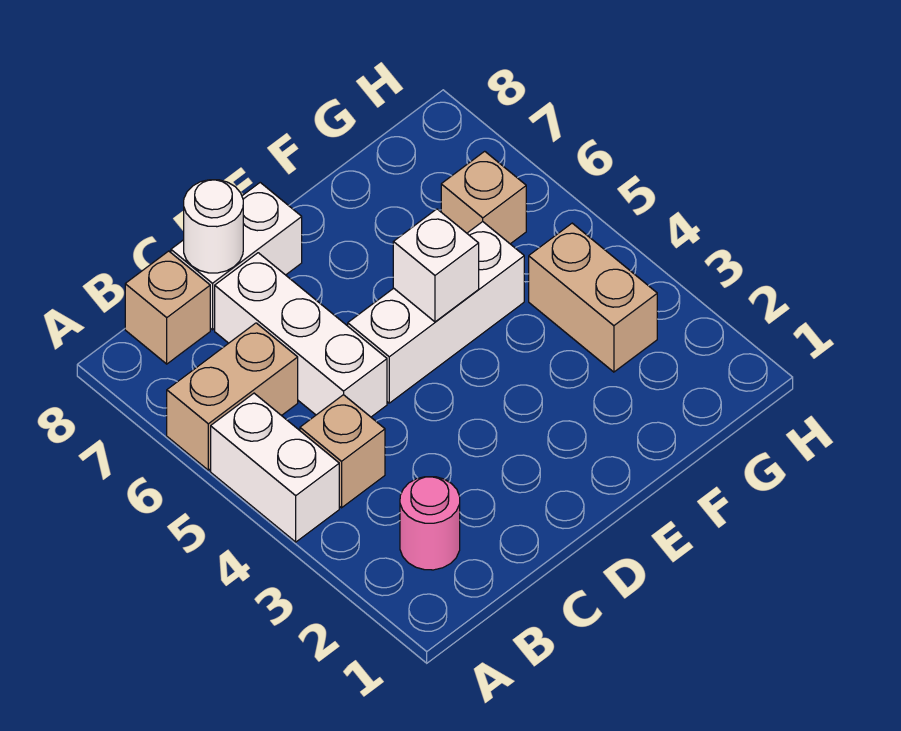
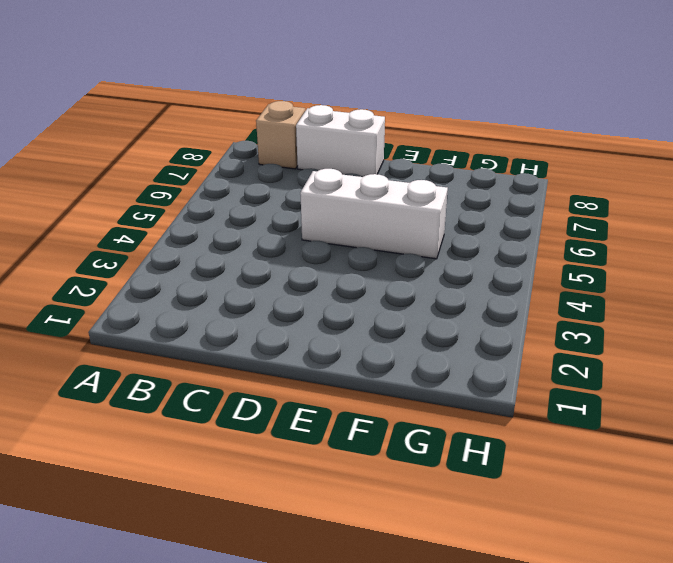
none -> white brick A4:A5 level 1
none -> tan brick A6:B6 level 1
none -> pink round brick B2 level 1

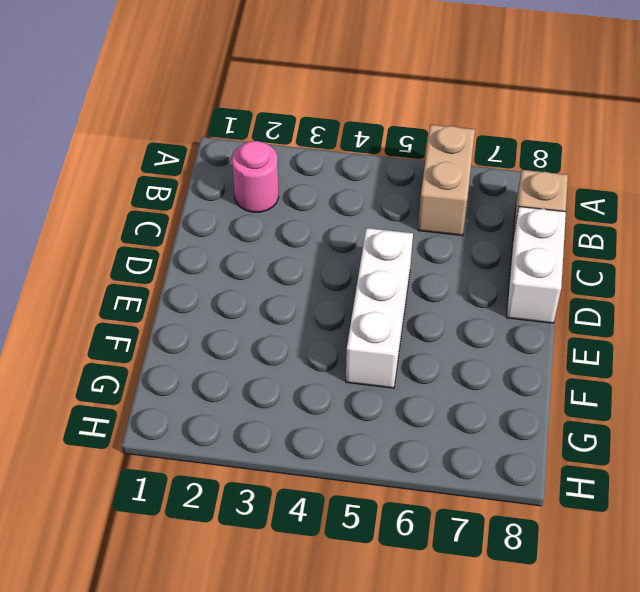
none -> white brick A4:A5 level 1
none -> tan brick B4 level 1
none -> white brick C5:C7 level 1

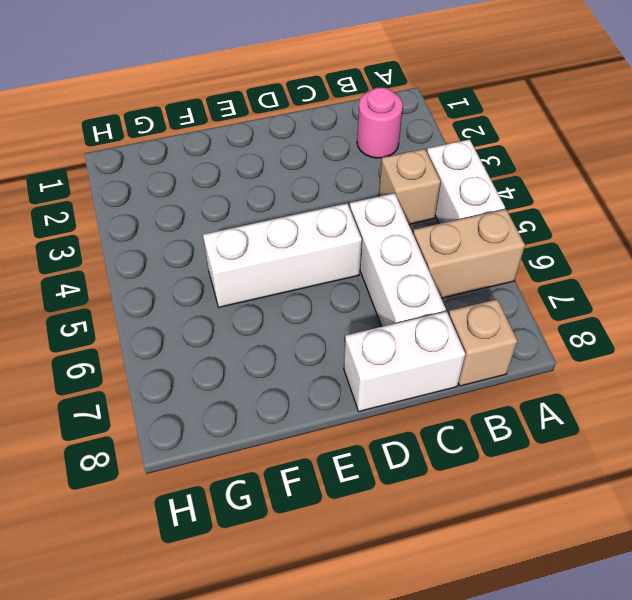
none -> tan brick G3:G4 level 1
none -> tan brick G6 level 1
none -> white round brick C8 level 2

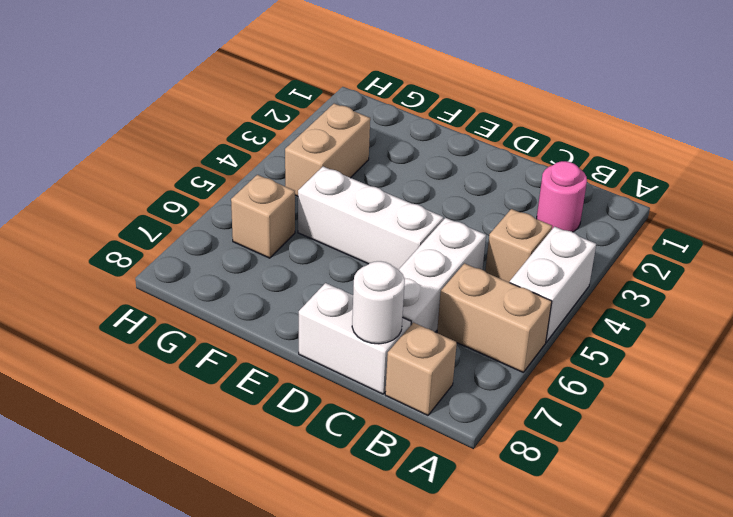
none -> white brick E5 level 2

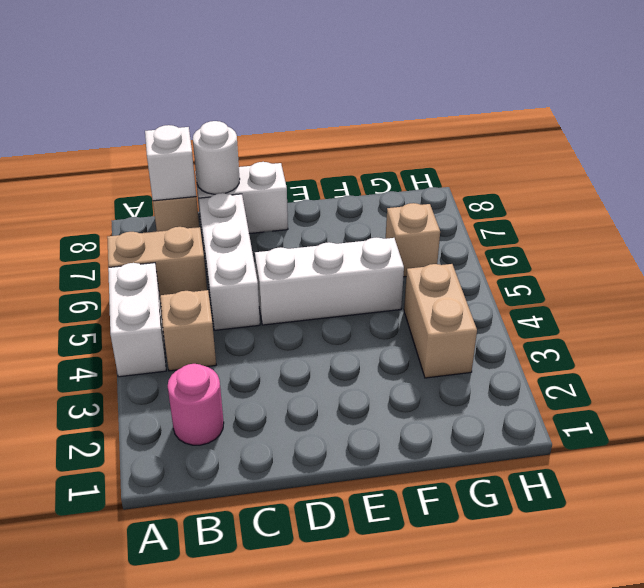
white brick B8 level 2 -> white brick E5 level 2

